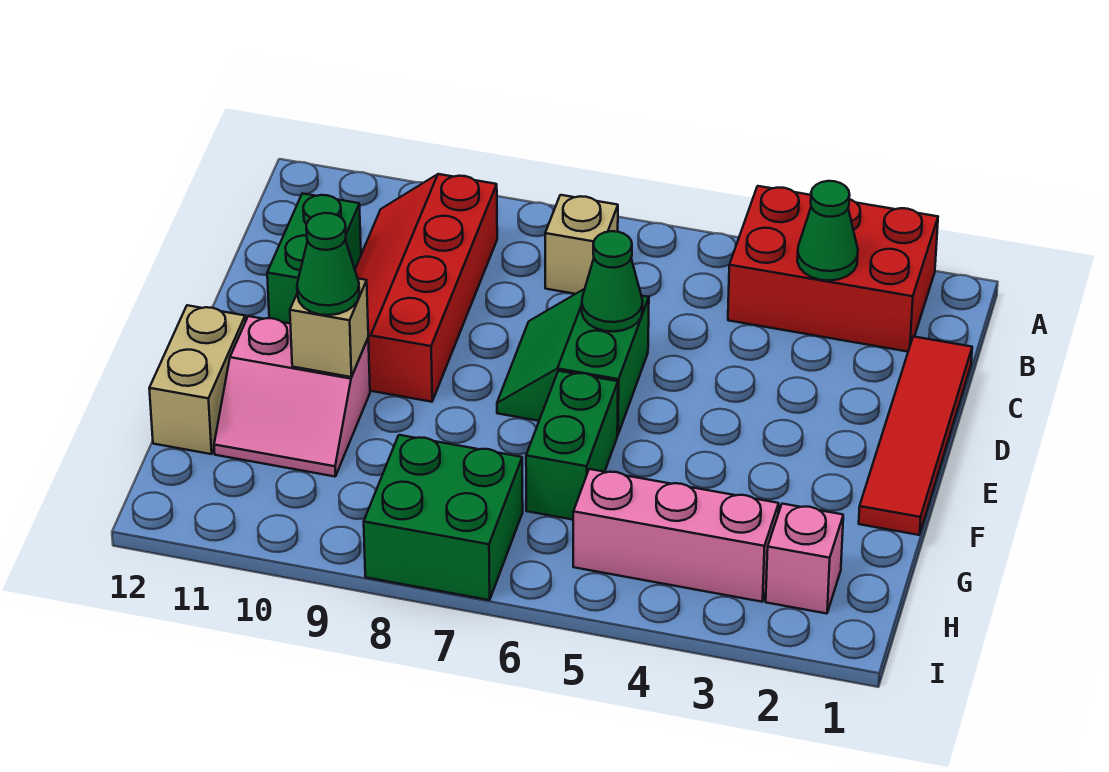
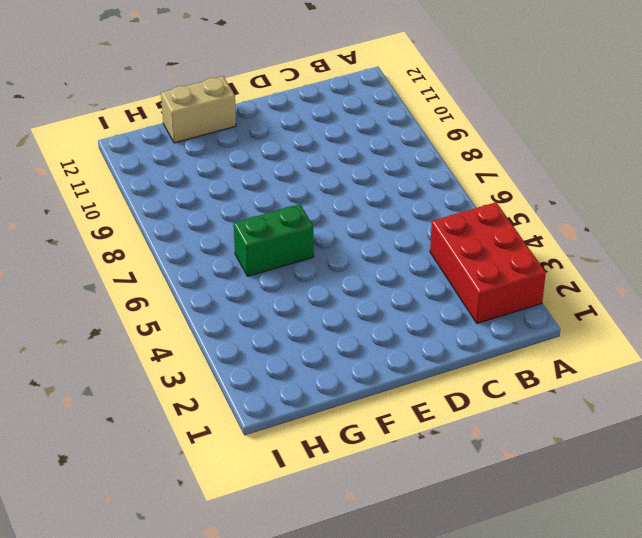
none -> tan brick B7 level 1
none -> red slope B9:E10 level 1 top 9
none -> red tile C1:F1 level 1

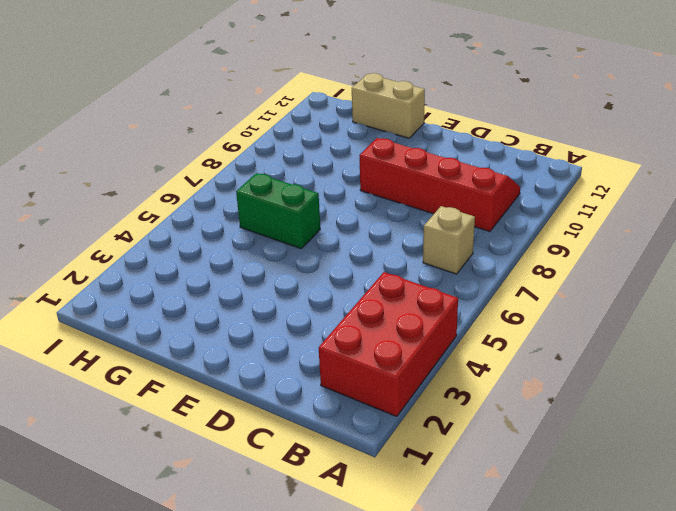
none -> red tile C1:F1 level 1
none -> green brick C11:D11 level 1
none -> green slope D6:E7 level 1 top 6

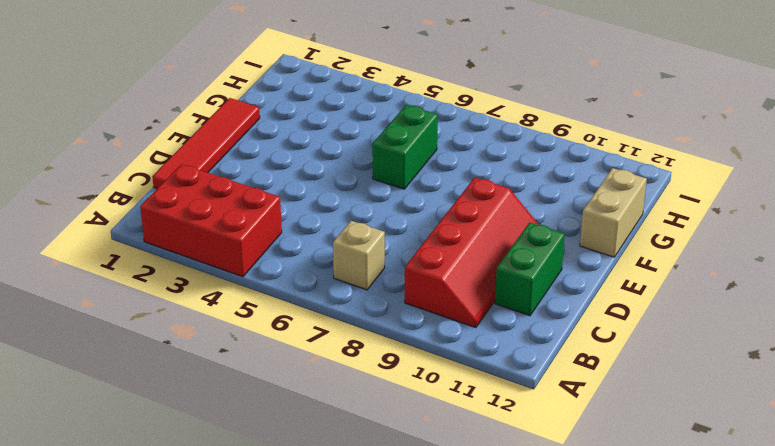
none -> green slope D6:E7 level 1 top 6
none -> pink slope F10:G11 level 1 top F
none -> pink brick H2 level 1

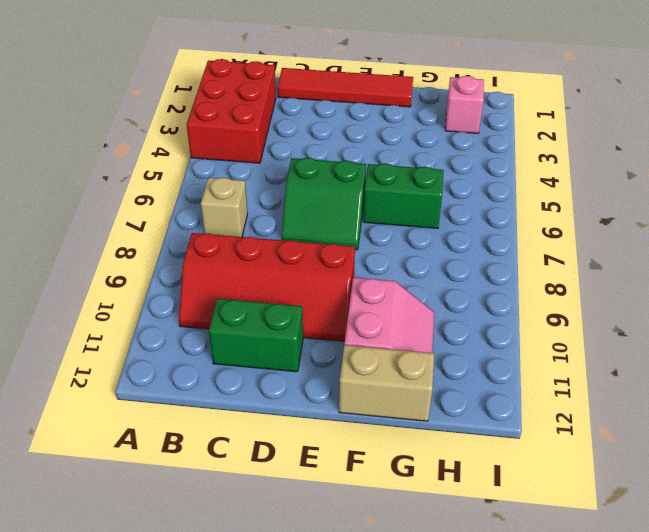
none -> pink brick H3:H5 level 1
none -> green brick H7:I8 level 1
none -> green cone B3 level 2

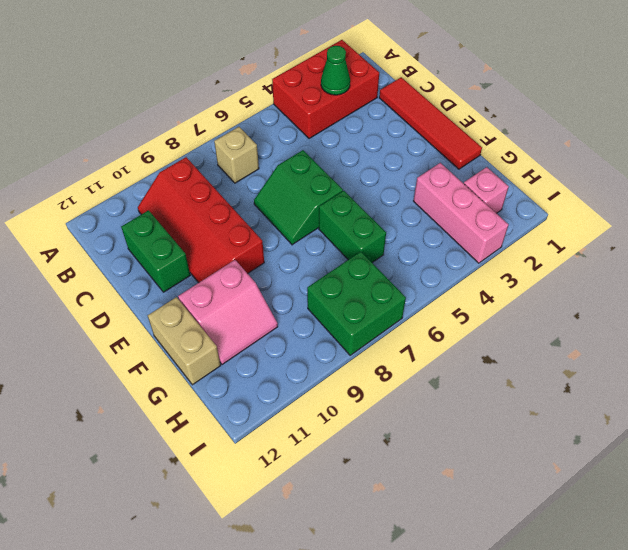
pink brick G3:I3 level 1 -> pink brick H3:H5 level 1
none -> green cone D6 level 2
none -> tan brick F10 level 2
none -> green cone F10 level 3

